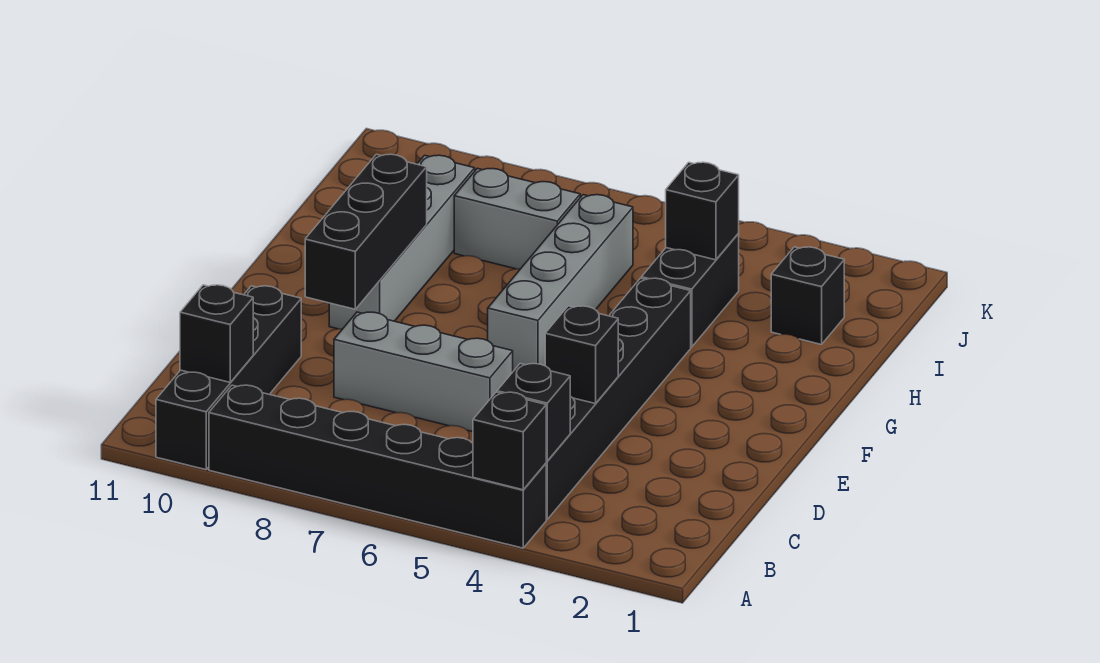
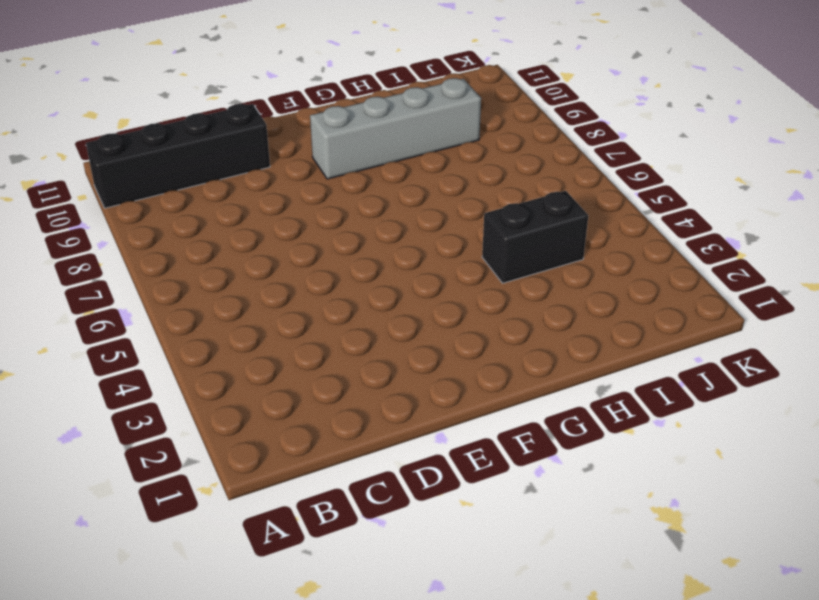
none -> black brick A4:A9 level 1
none -> black brick B4:G4 level 1
none -> grey brick D6:D8 level 1

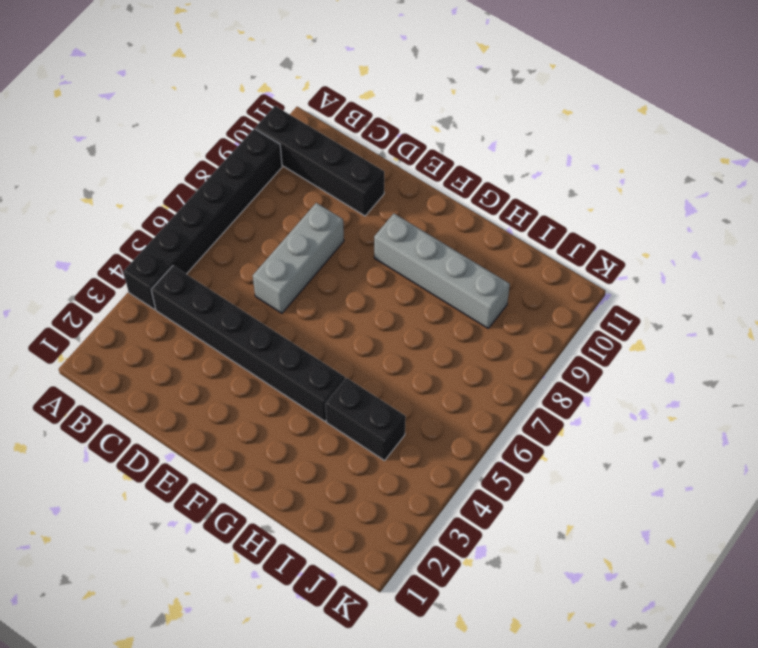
none -> grey brick F6:I6 level 1
none -> black brick I2 level 1
none -> grey brick I7:I8 level 1

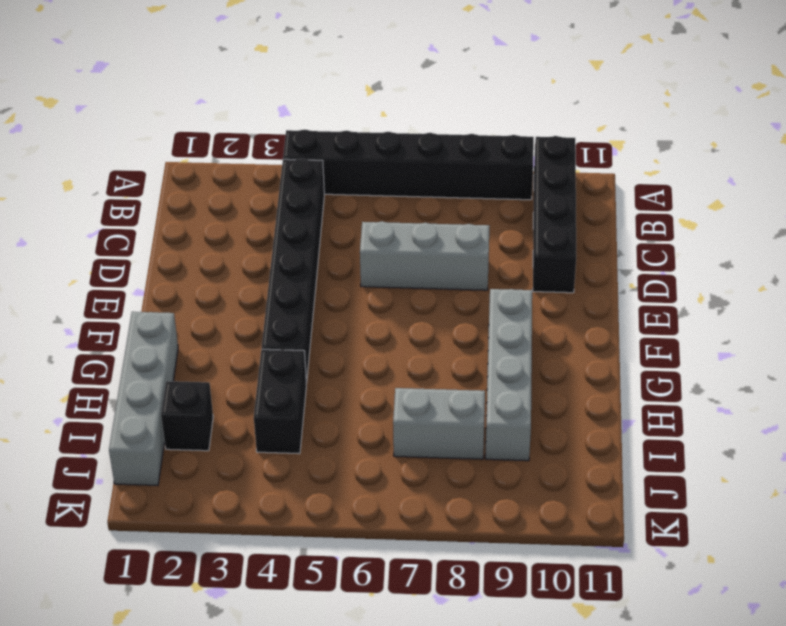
grey brick G1:J1 level 1 -> grey brick F6:I6 level 1
none -> black brick A4 level 2
none -> black brick B4 level 2
none -> black brick B10 level 2

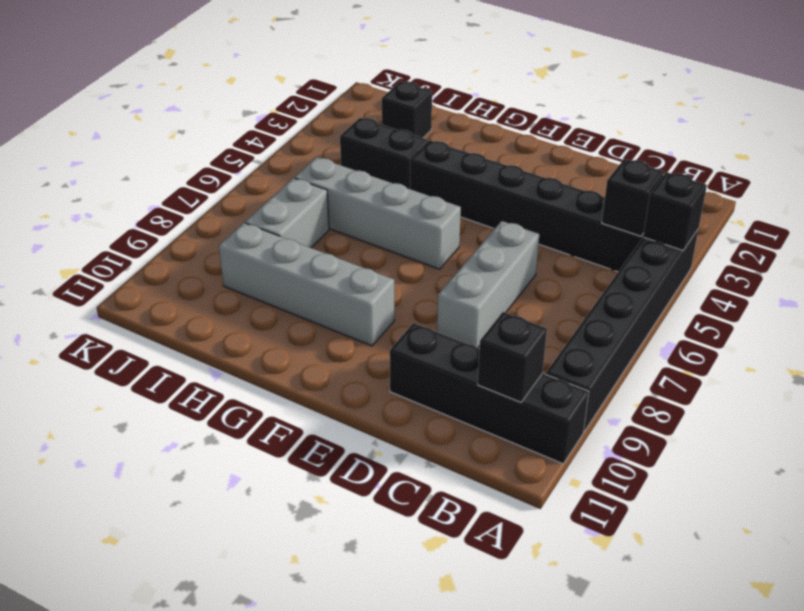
none -> black brick D4 level 2
none -> black brick E9:G9 level 2
none -> black brick I4 level 2

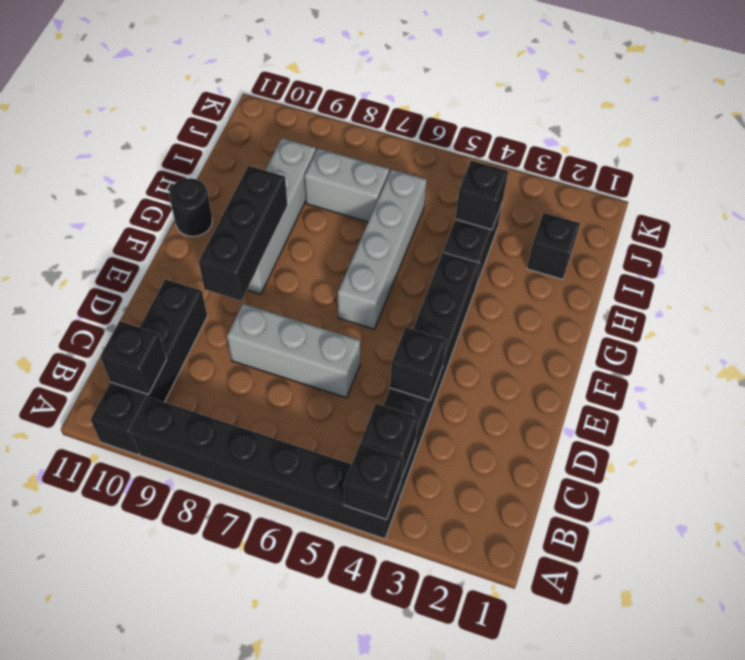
black round brick G11 level 1 -> none

